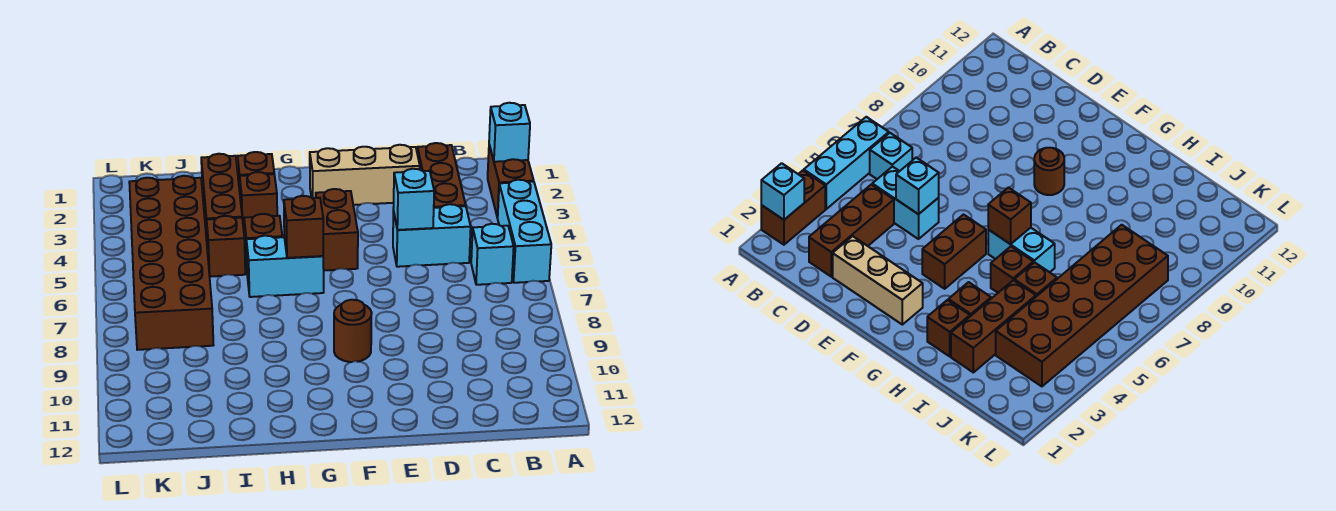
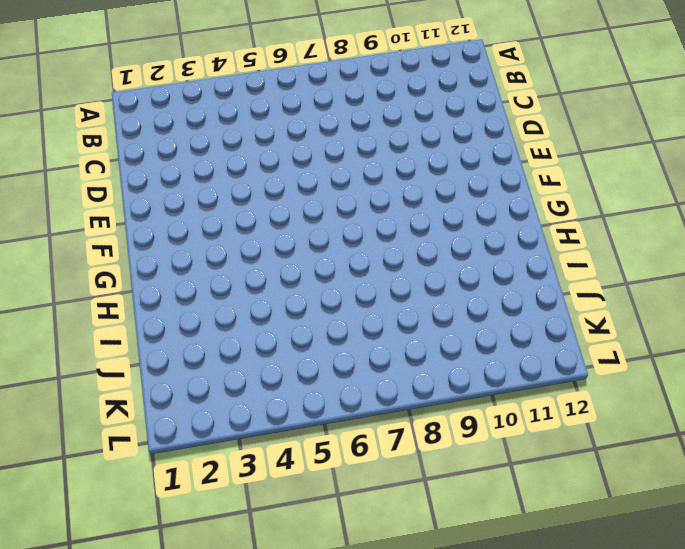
none -> brown brick A2:A3 level 1
none -> cyan brick A4:A6 level 1
none -> cyan brick B6 level 1

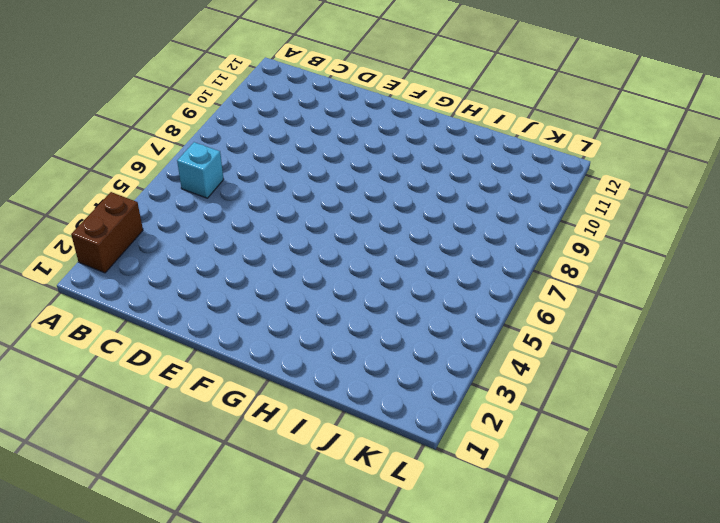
none -> cyan brick A4:A6 level 1
none -> brown brick C2:C4 level 1
none -> cyan brick C5:D5 level 1

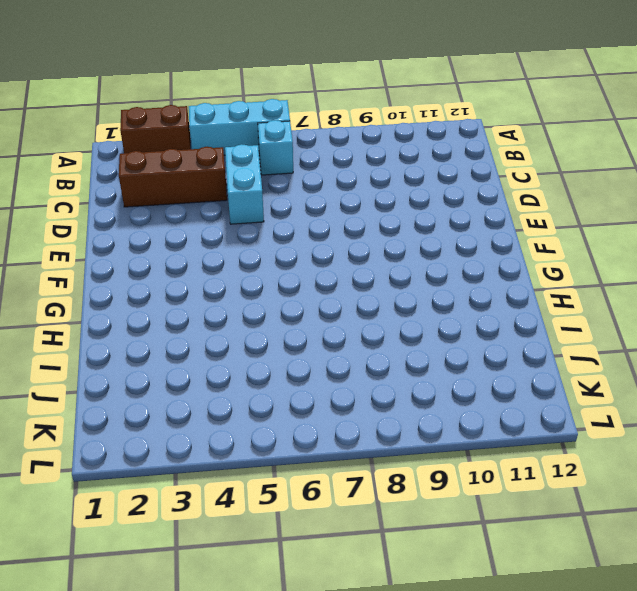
none -> tan brick D2:F2 level 1
none -> brown brick F4:F5 level 1
none -> brown round brick F9 level 1

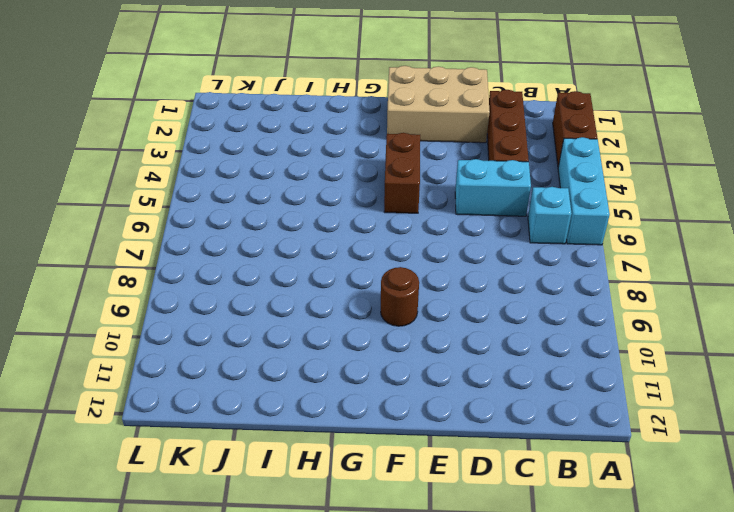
tan brick D1:F2 level 1 -> tan brick D2:F2 level 1
none -> cyan brick G6:H6 level 1
none -> brown brick H2 level 1
none -> brown brick H3 level 1

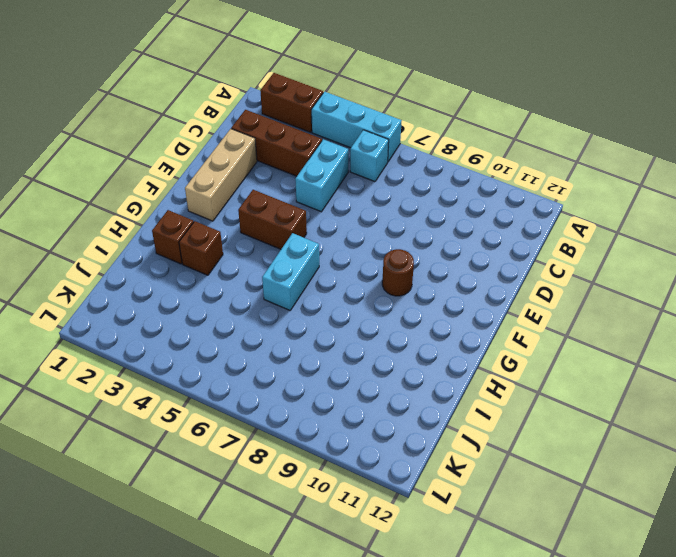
none -> brown brick H5 level 1
none -> brown brick I2:I4 level 1
none -> brown brick I5 level 1

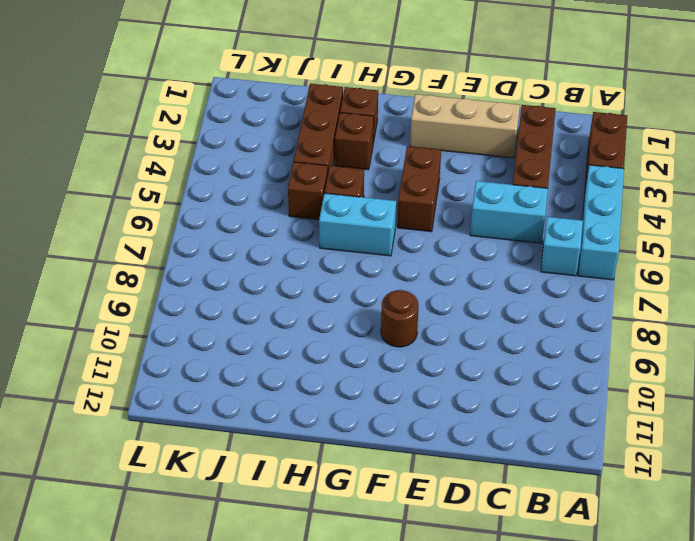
none -> brown brick J3:K8 level 1
none -> cyan brick A2 level 2
none -> cyan brick D5 level 2

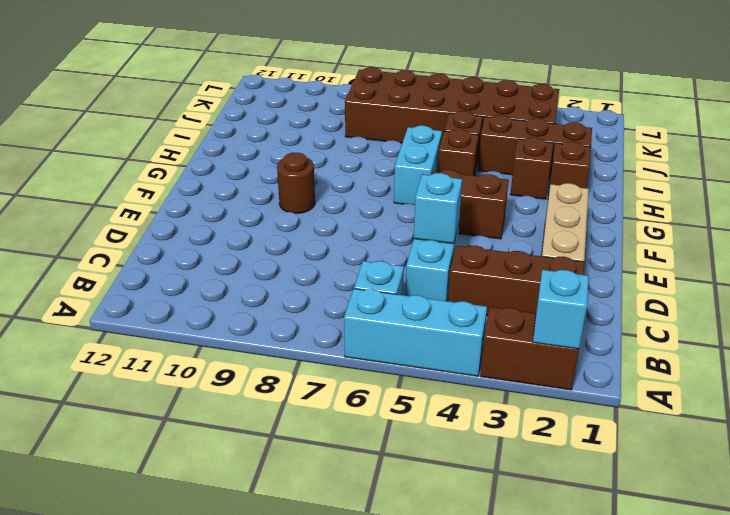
none -> brown brick G6 level 2

